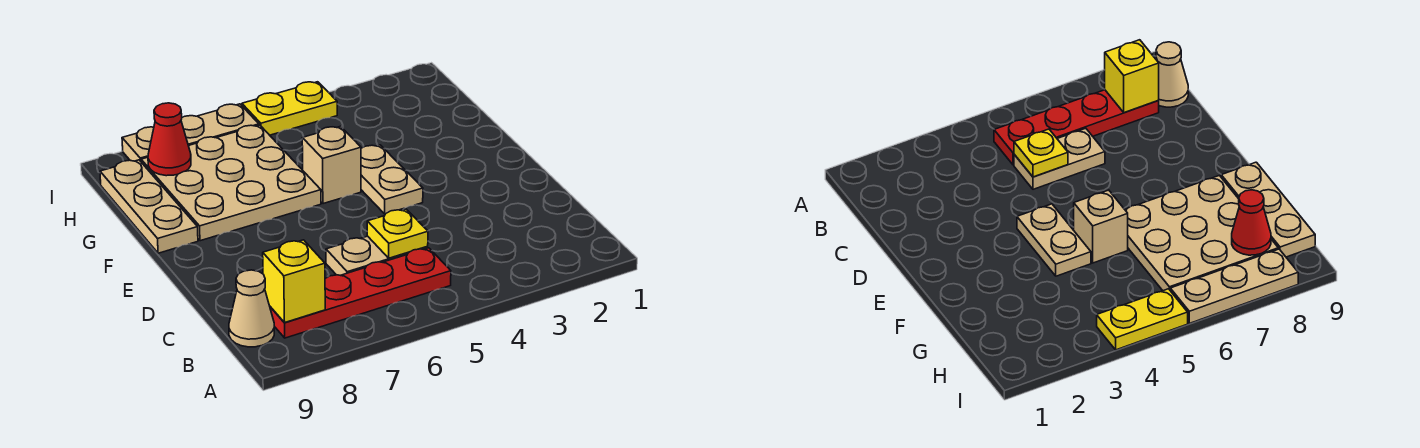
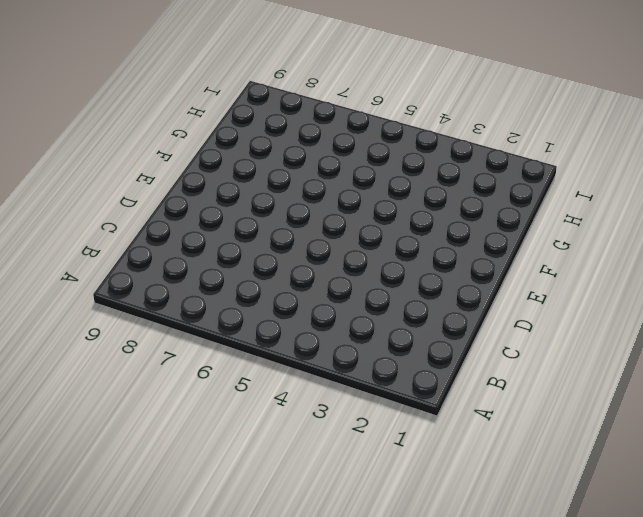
none -> red plate B5:B8 level 1
none -> tan cone B9 level 1
none -> tan plate C5:C6 level 1

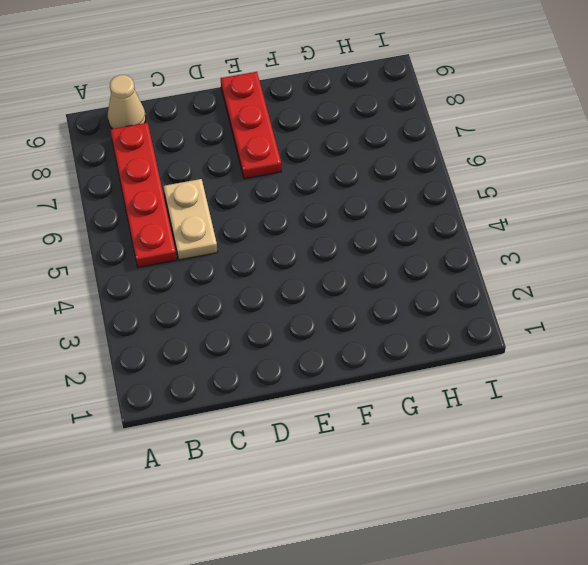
red plate E7:E9 level 1 -> none
none -> tan plate E4:F4 level 1
none -> tan brick F5 level 1
none -> tan plate F6:H8 level 1

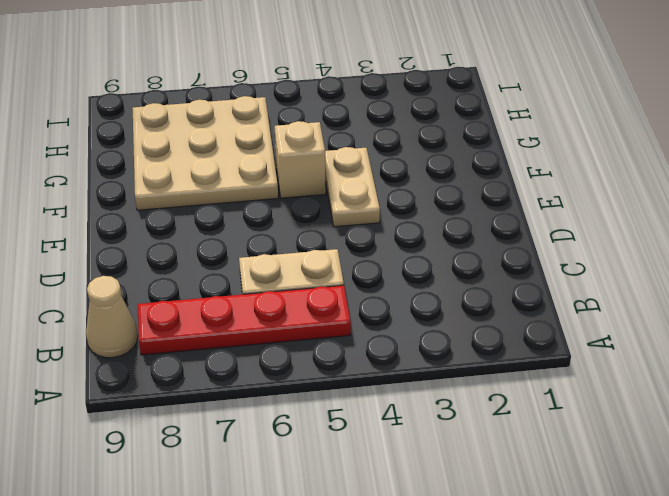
none -> tan plate F9:H9 level 1
none -> yellow plate I4:I5 level 1
none -> tan plate I6:I8 level 1

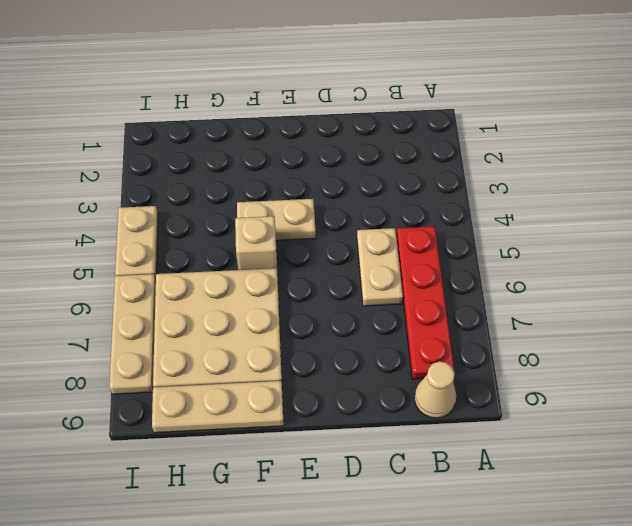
tan plate I4:I5 level 1 -> yellow plate I4:I5 level 1
none -> yellow brick B8 level 2
none -> yellow plate C5 level 2
none -> red cone H8 level 2

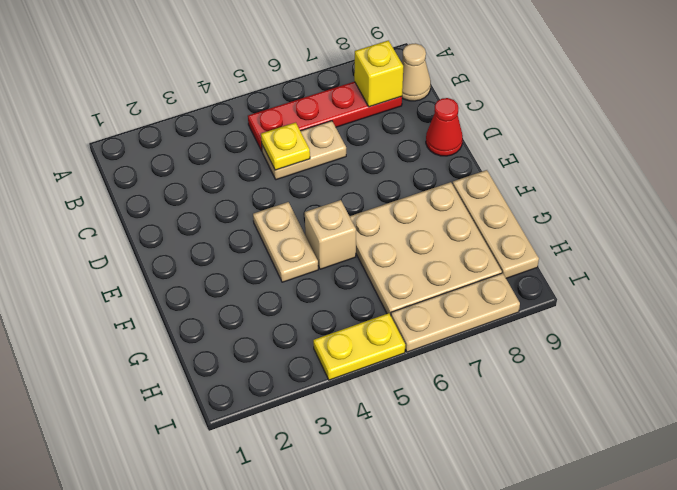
red cone D9 level 1 -> red cone H8 level 2

